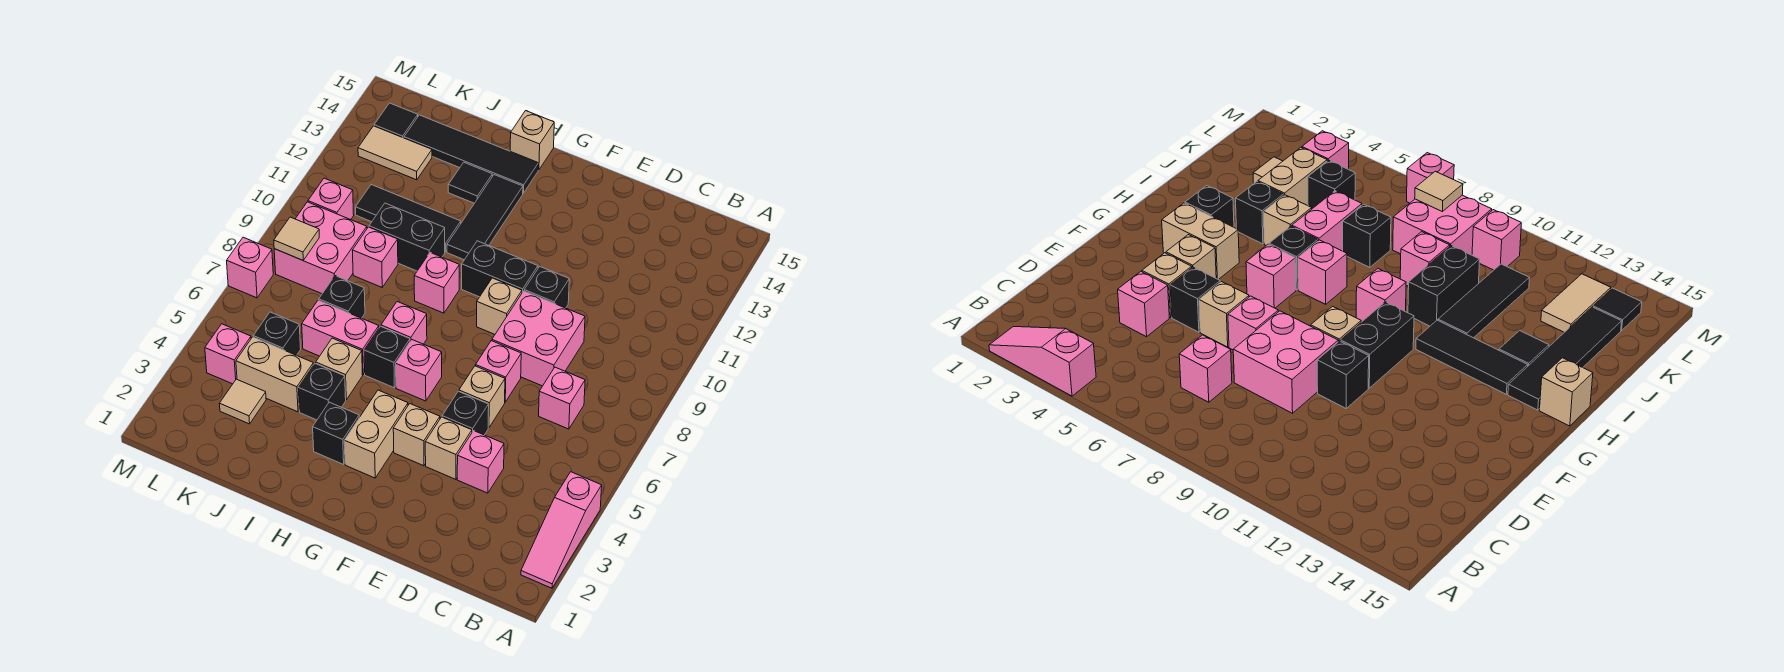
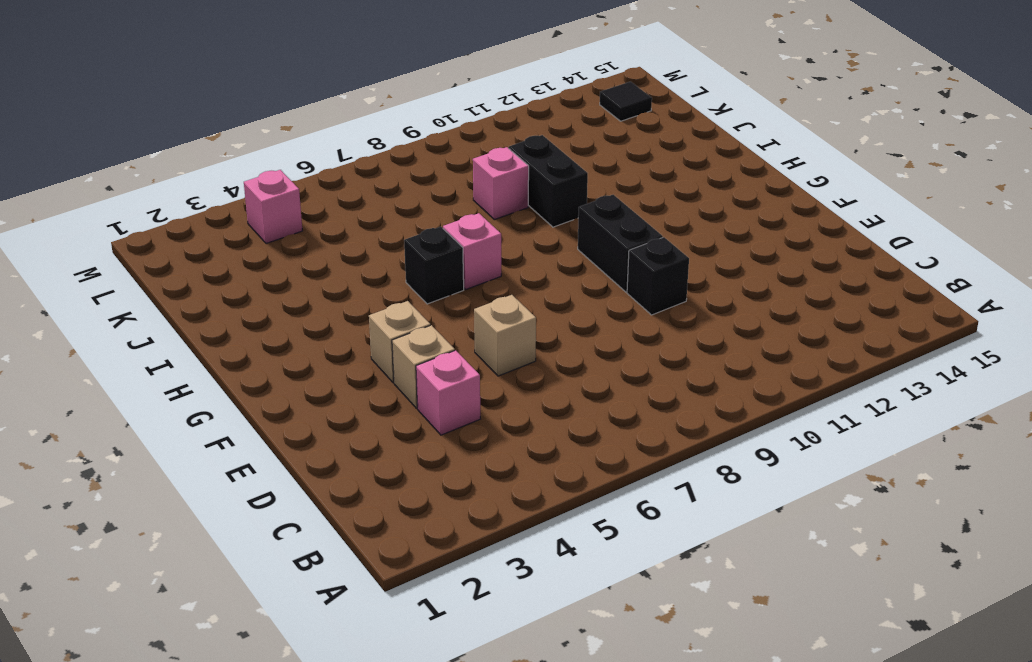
none -> pink slope A2:A4 level 1 top 4
none -> pink brick C7 level 1
none -> pink brick D8:E9 level 1
none -> black brick E5 level 1

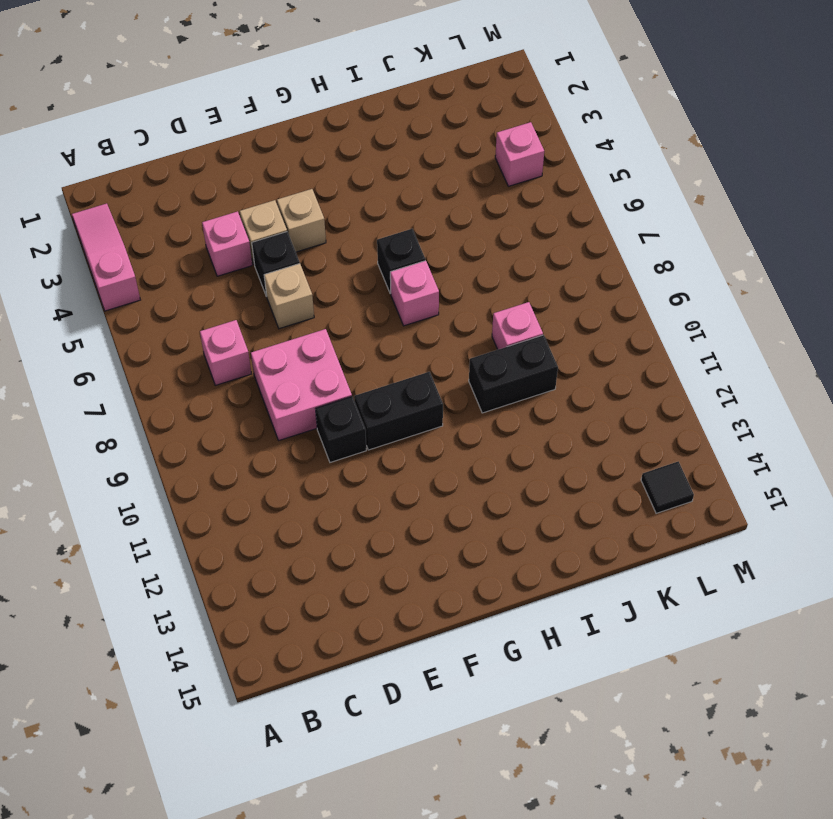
none -> pink brick E7 level 1
none -> tan brick F9 level 1
none -> tan brick G3:G4 level 1
none -> pink brick G6 level 1

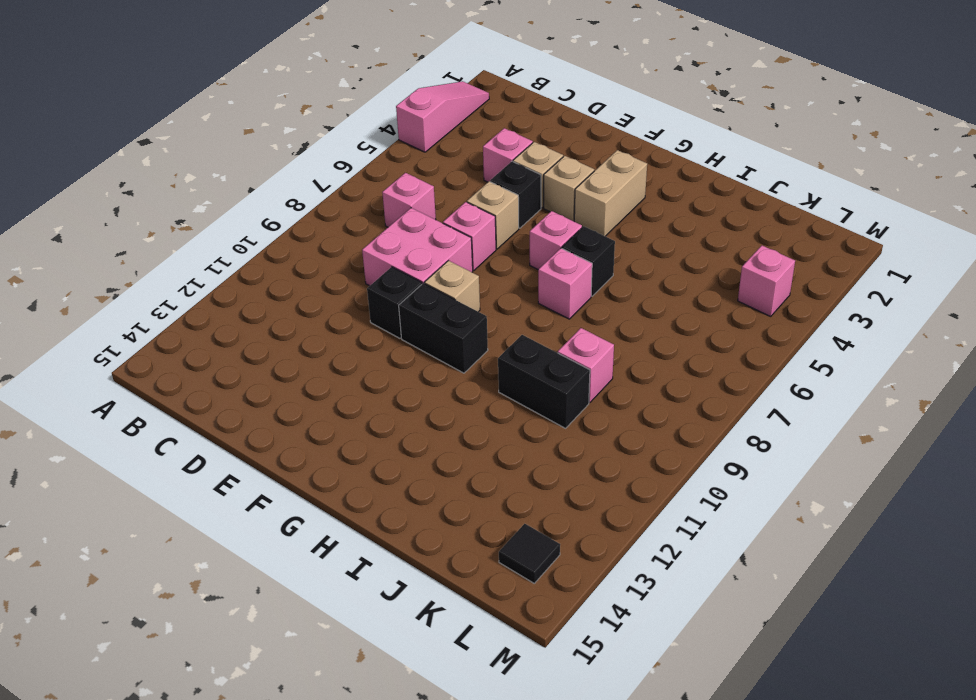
none -> black brick H3 level 1
none -> pink brick H9 level 1
none -> black tile H11:H13 level 1
none -> black tile H14:K14 level 1

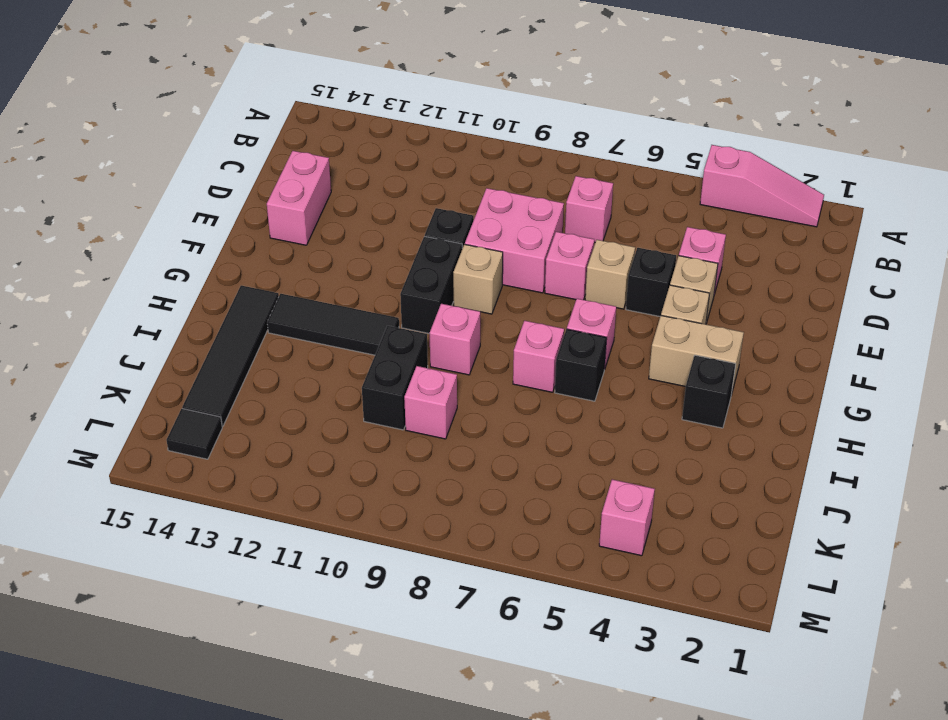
pink brick D14:E14 level 1 -> pink brick I6:J6 level 1
none -> tan brick H15 level 1
none -> black brick I4 level 1
none -> tan brick I5 level 1
none -> black tile I11:K11 level 1

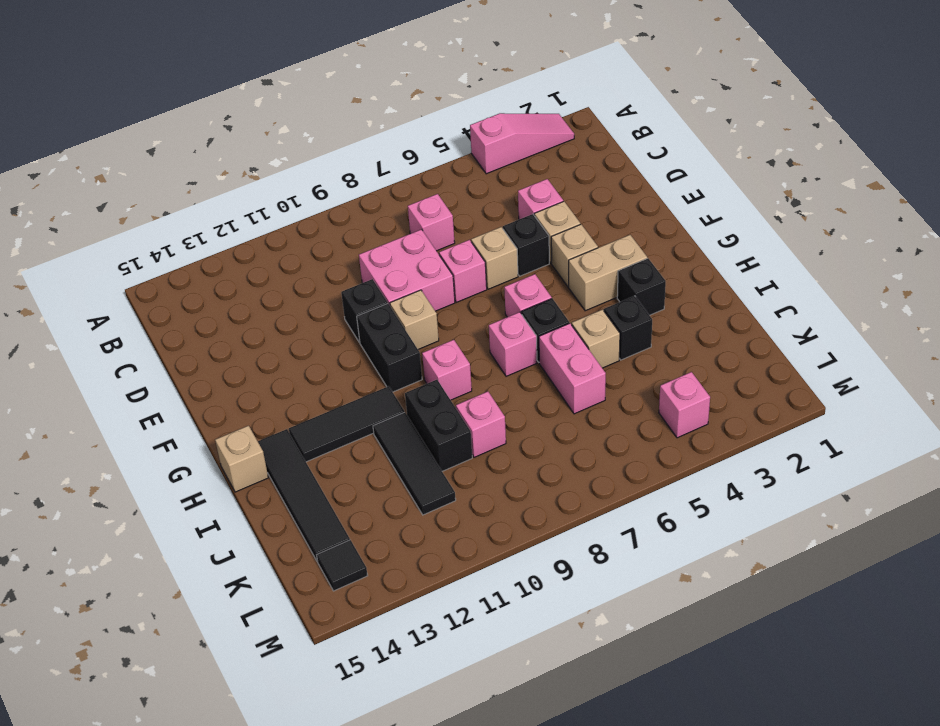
none -> black tile I13 level 1
none -> tan brick J4:K4 level 1
none -> black brick J7 level 1
none -> tan tile K3 level 1

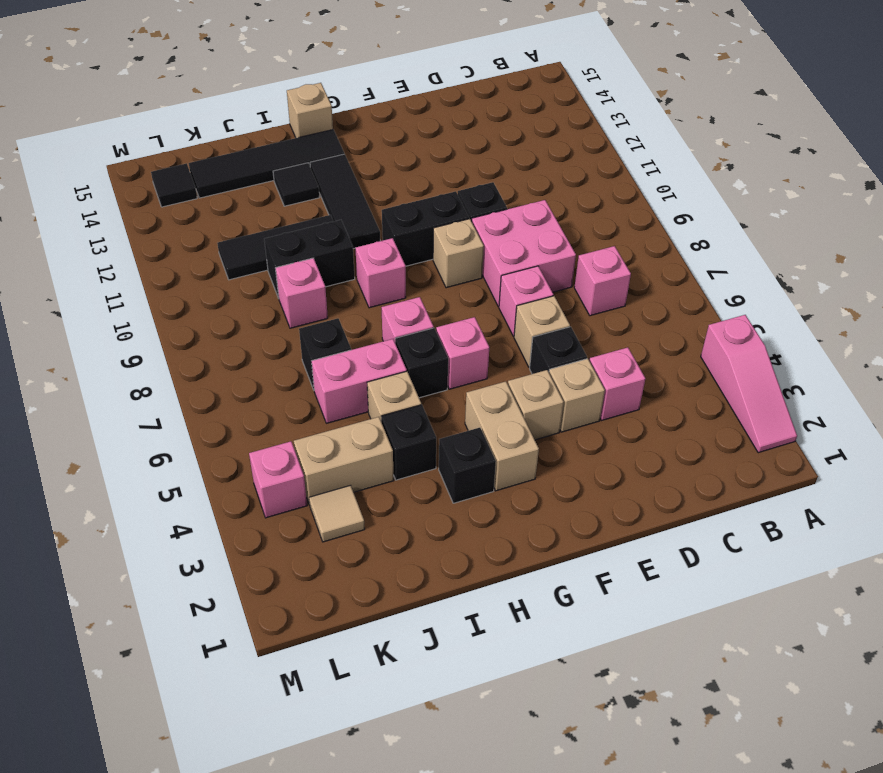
none -> black brick K5 level 1
none -> pink brick K8:L9 level 1
none -> tan tile K13:L13 level 1
none -> pink brick L10 level 1

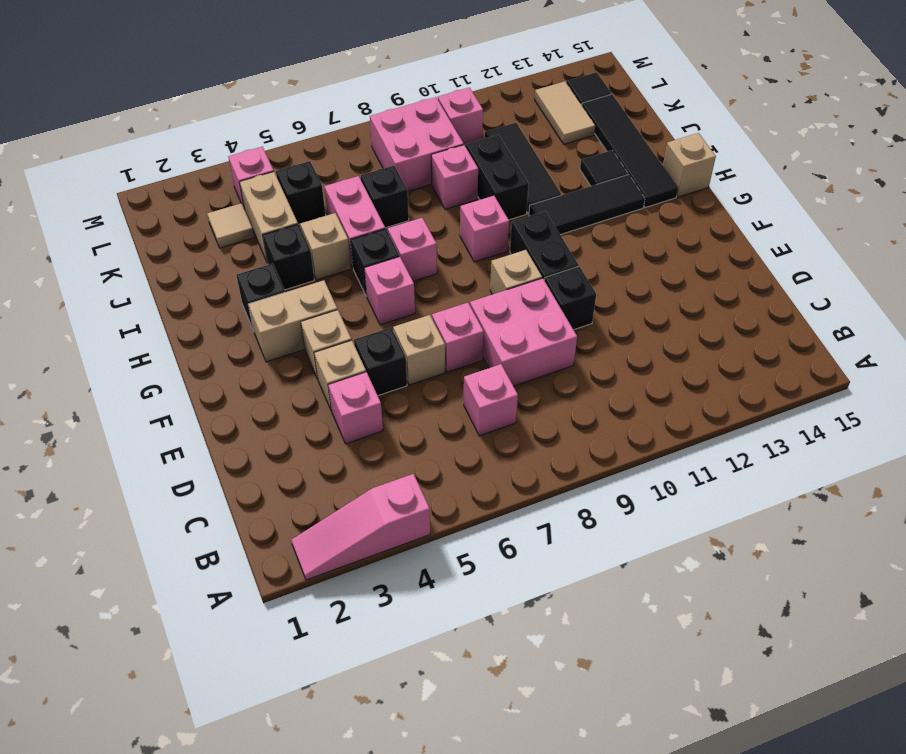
none -> pink brick M7 level 1
none -> tan tile L8 level 2

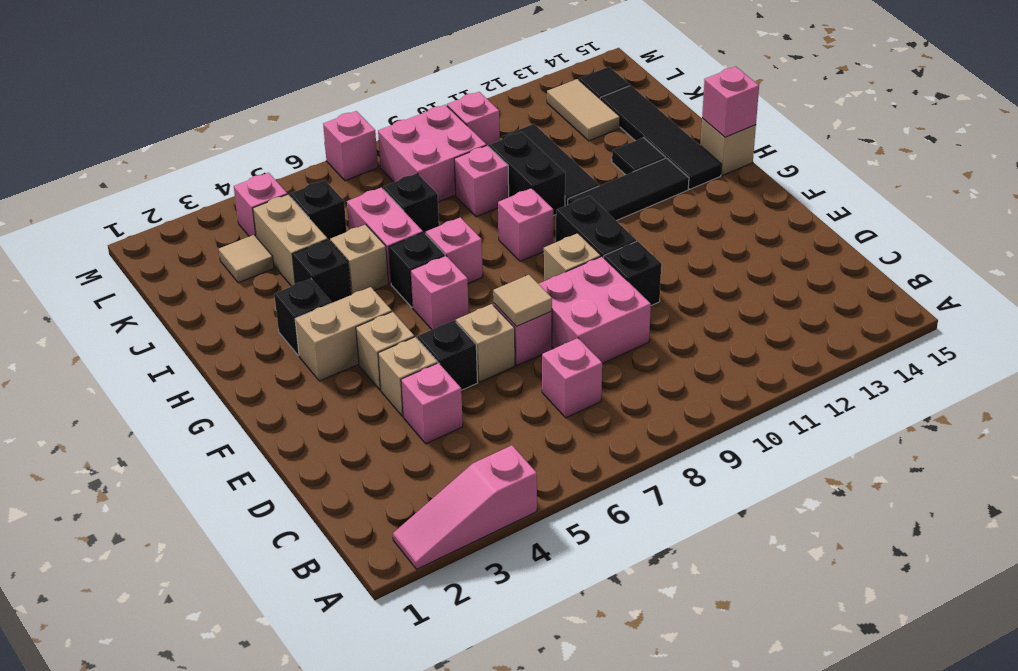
tan tile E7 level 2 -> tan tile L8 level 2
pink brick H15 level 2 -> none

